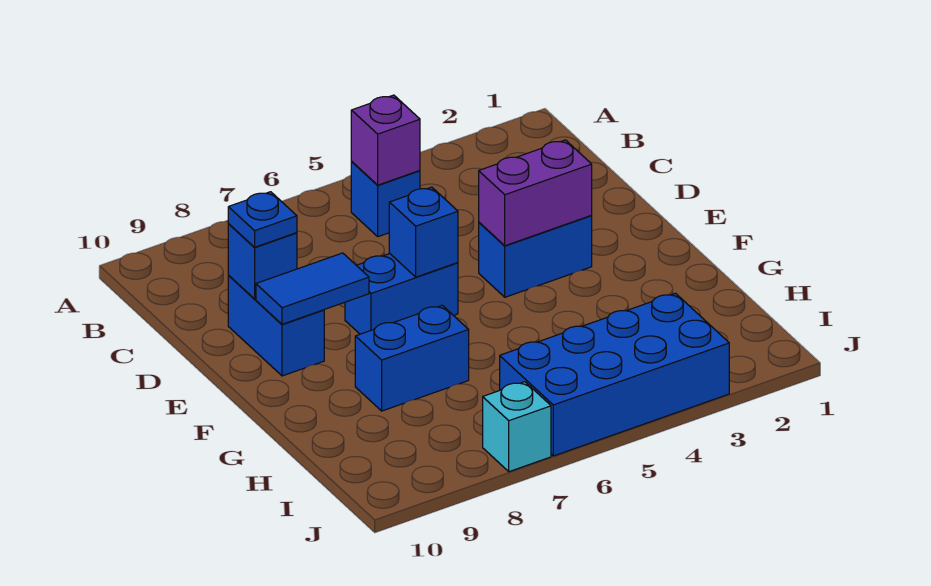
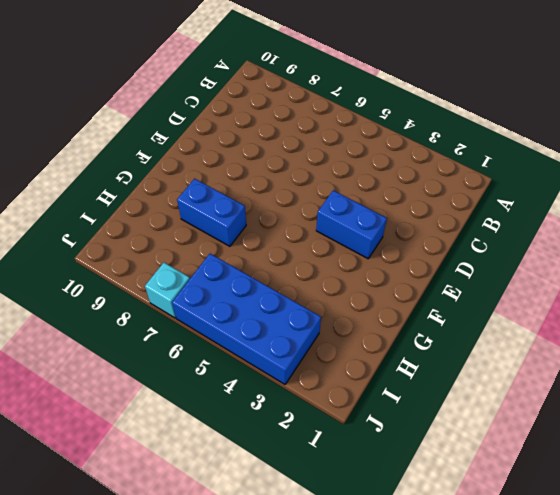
none -> blue brick B5 level 1
none -> blue brick D9:E9 level 1
none -> blue brick E6:E7 level 1

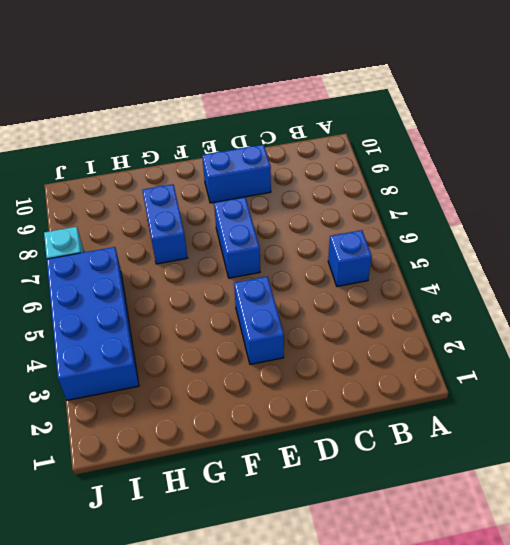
none -> purple brick B5 level 2
none -> blue brick D9 level 2
none -> purple brick E3:E4 level 2

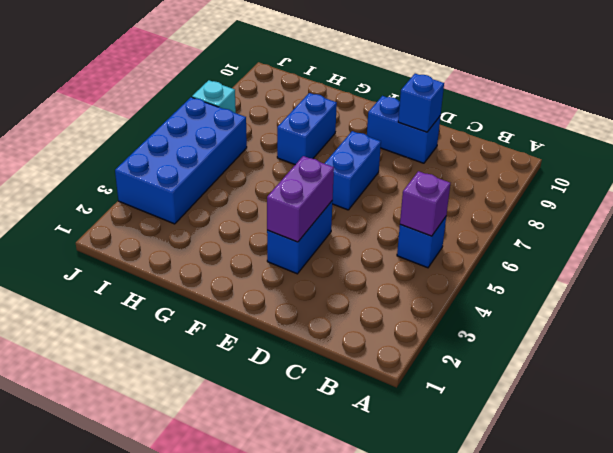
none -> blue brick E6 level 2
none -> blue tile E8:E9 level 2
none -> blue plate D9 level 3

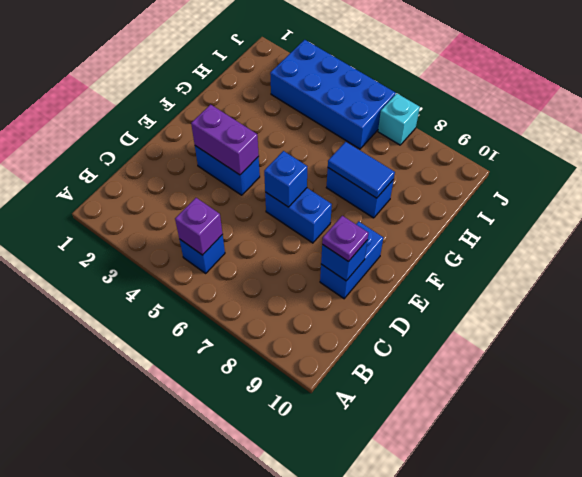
purple plate D9 level 3 -> blue plate D9 level 3
blue tile G7:G8 level 2 -> blue tile E8:E9 level 2

